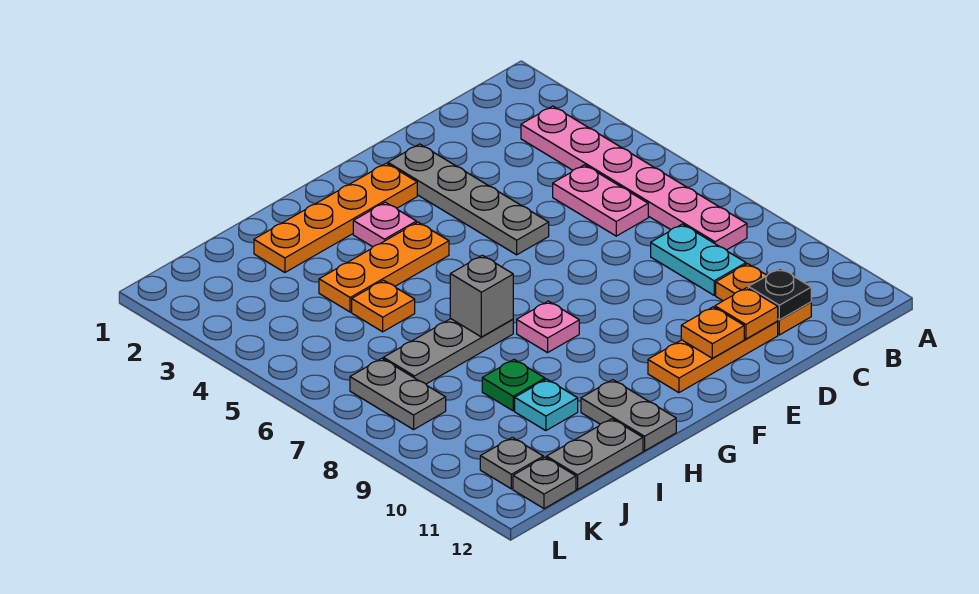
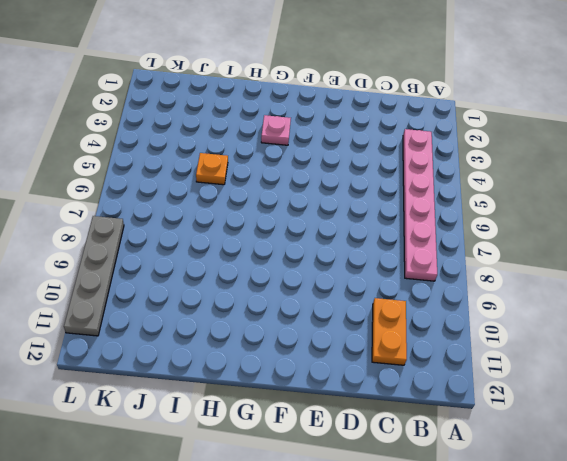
grey plate L8:L11 level 1 -> grey plate E2:E5 level 1
none -> pink plate C5:C6 level 1
none -> cyan plate C8:C9 level 1
none -> orange plate D11:F11 level 1

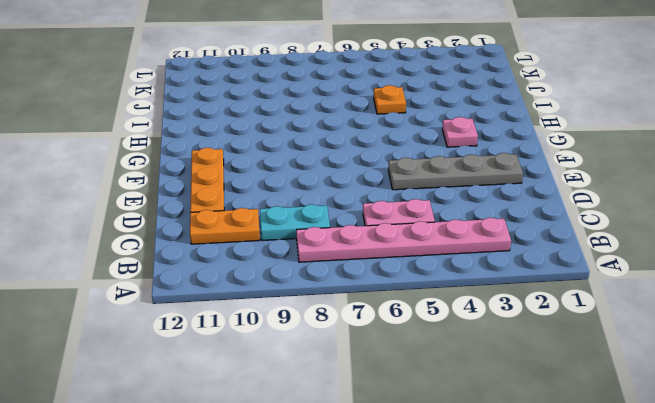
none -> orange plate F2:I2 level 1
none -> orange plate G4:I4 level 1
none -> pink plate G8 level 1

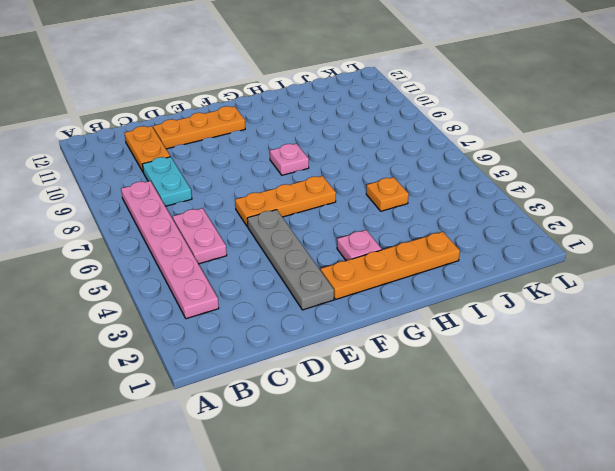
orange plate E6:G6 level 1 -> orange plate G4:I4 level 1
none -> grey plate H7:J7 level 1
none -> grey plate H11:H12 level 1
none -> green plate I9 level 1

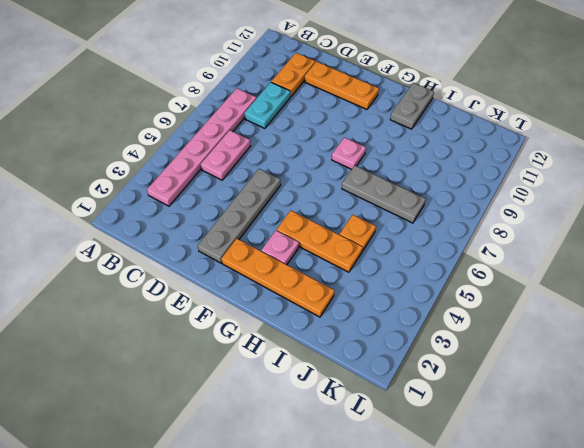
none -> green plate I9 level 1
none -> cyan plate I10 level 1
none -> grey plate I12:J12 level 1

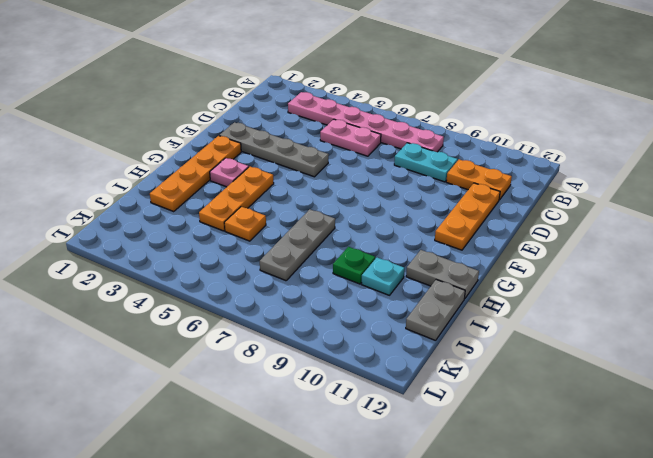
none -> pink plate G8 level 1
none -> grey plate K7:K8 level 1
none -> grey plate K11 level 1

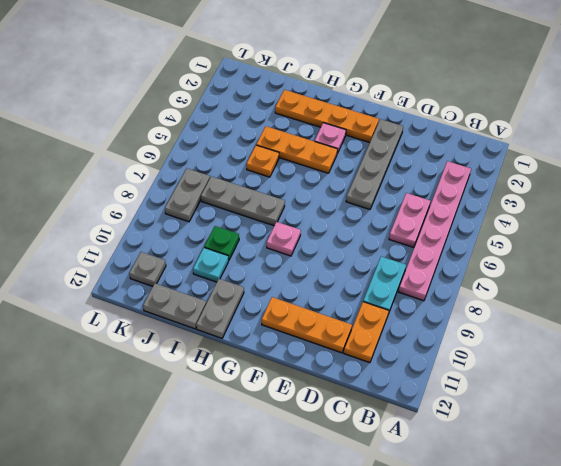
none -> grey plate K12 level 1
none -> black plate C11 level 2
none -> orange plate D11 level 2

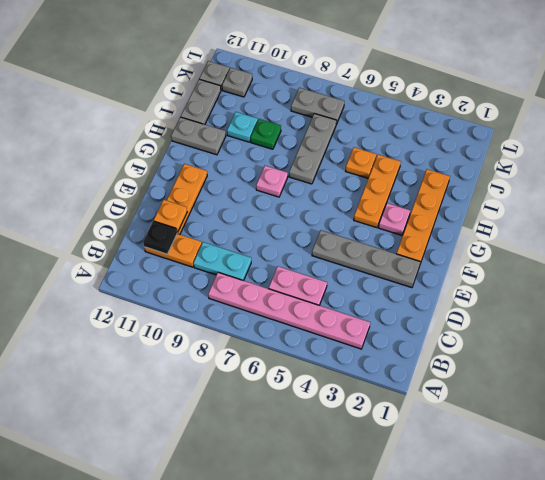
none -> orange plate E11 level 2
none -> grey brick H7 level 2

